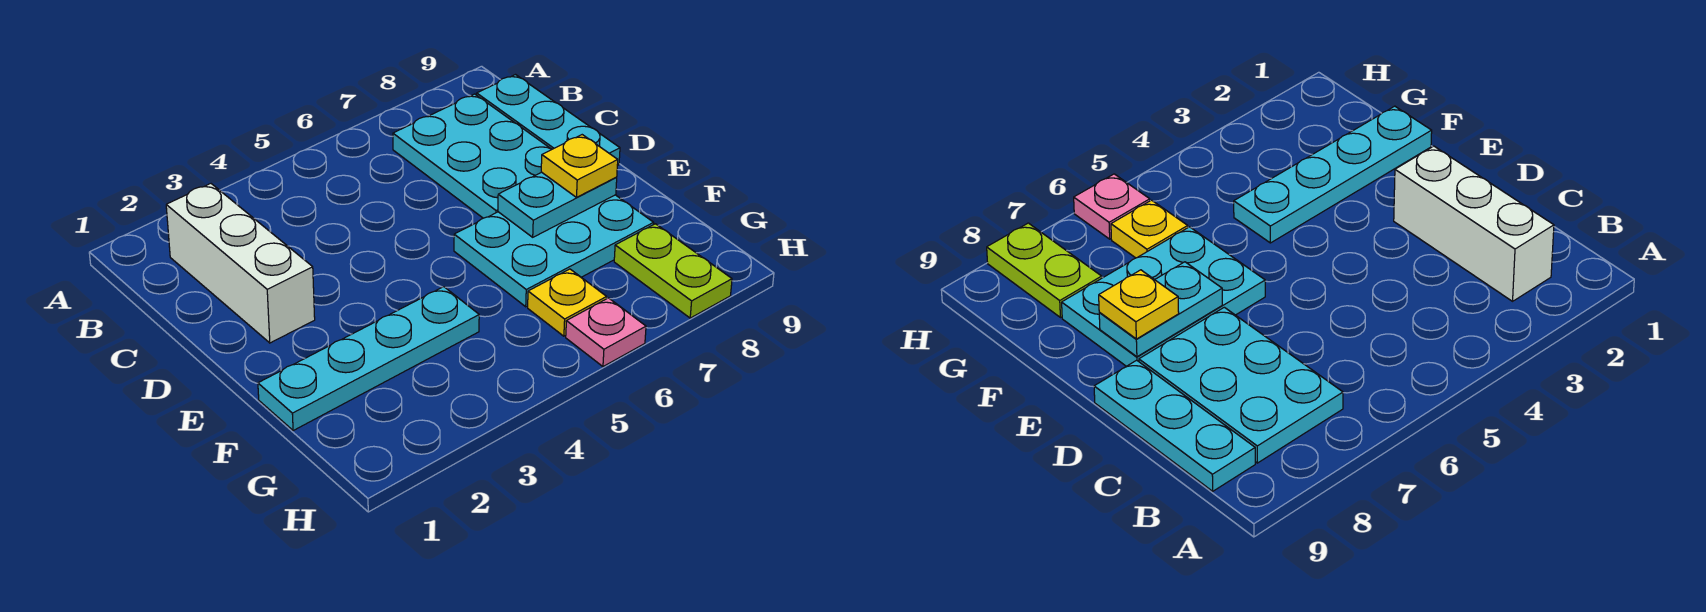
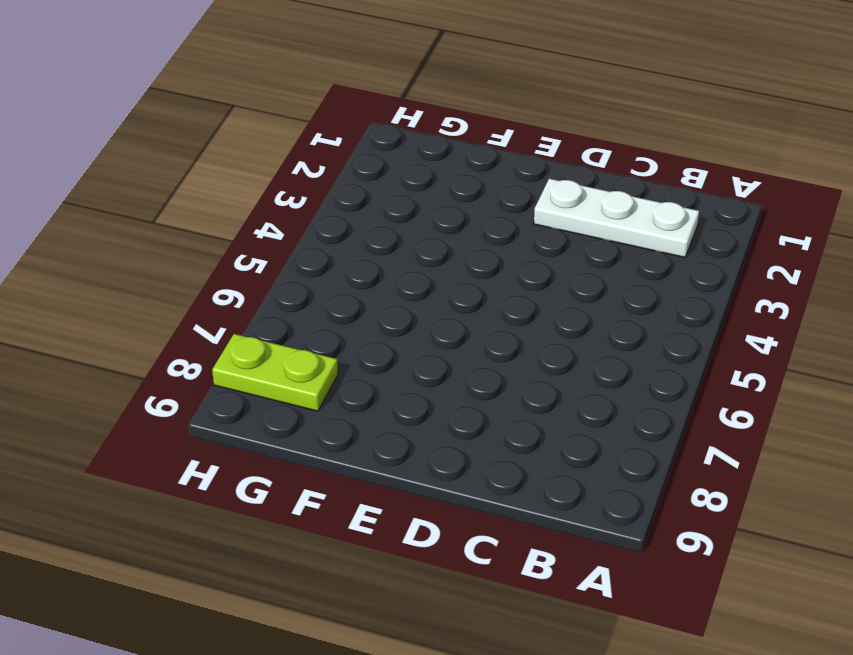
white plate B2:D2 level 1 -> white brick B2:D2 level 1
none -> cyan plate B7:D8 level 1
none -> cyan plate B9:D9 level 1

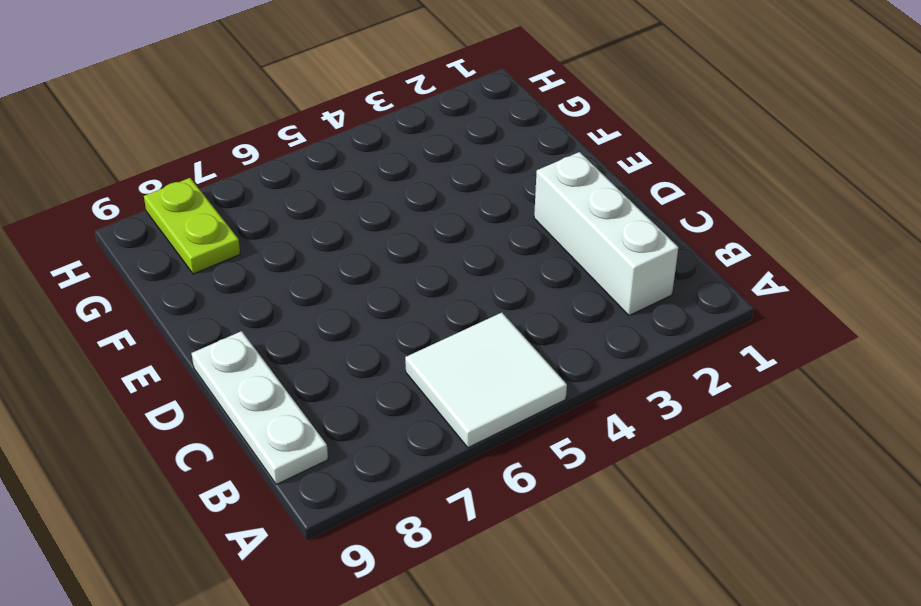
white tile A5:B6 level 1 -> none
white plate B9:D9 level 1 -> cyan plate B9:D9 level 1
none -> cyan plate B7:D8 level 1
none -> cyan plate E6:F8 level 1

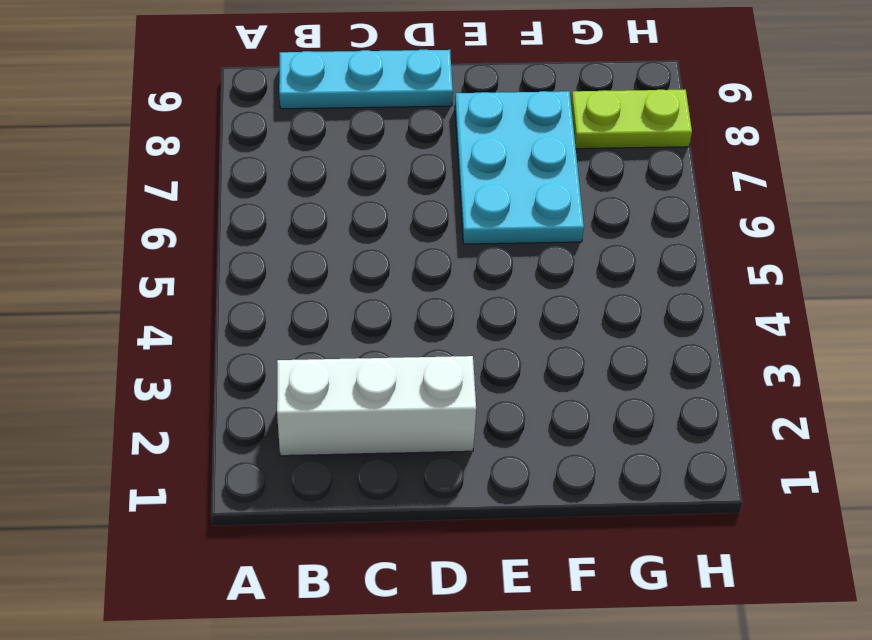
none -> cyan plate B7:D8 level 1
none -> cyan plate F1:F4 level 1

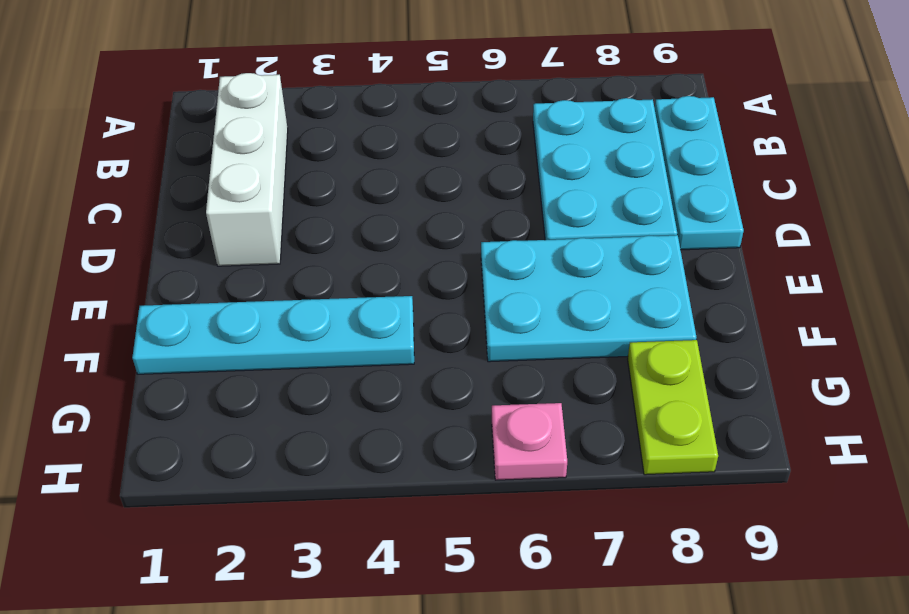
none -> yellow plate G6 level 1
none -> cyan plate E7:E8 level 2

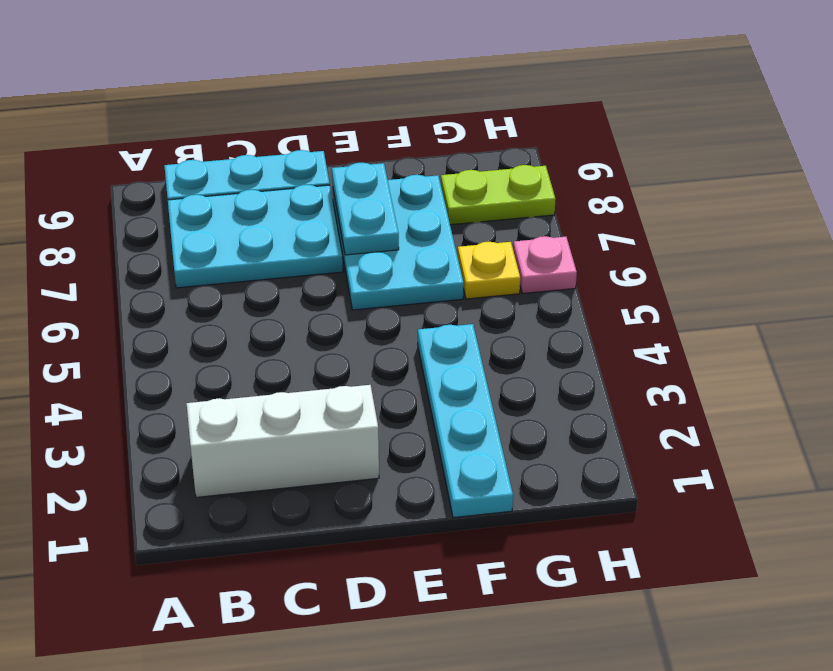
none -> yellow plate E8 level 3

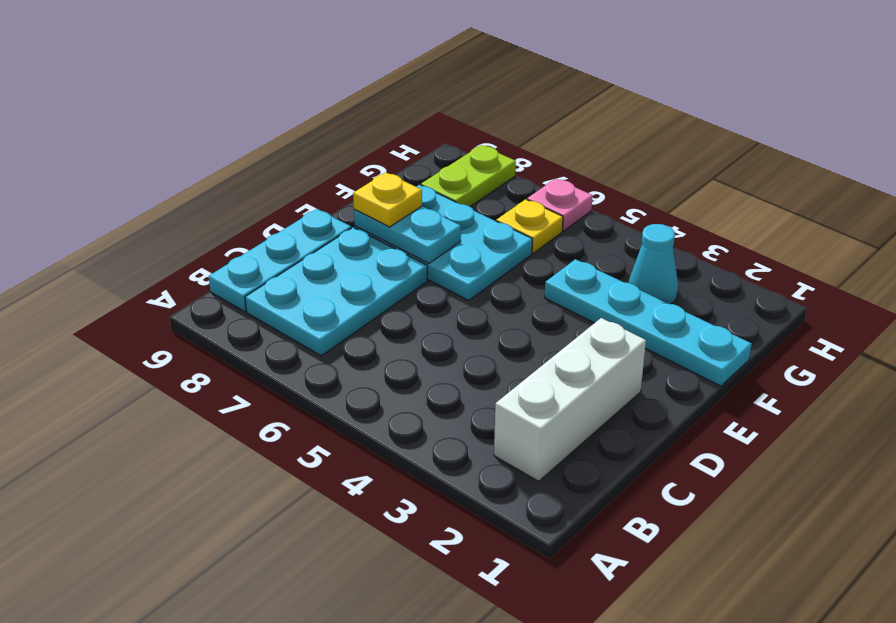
cyan cone G3 level 1 -> none

